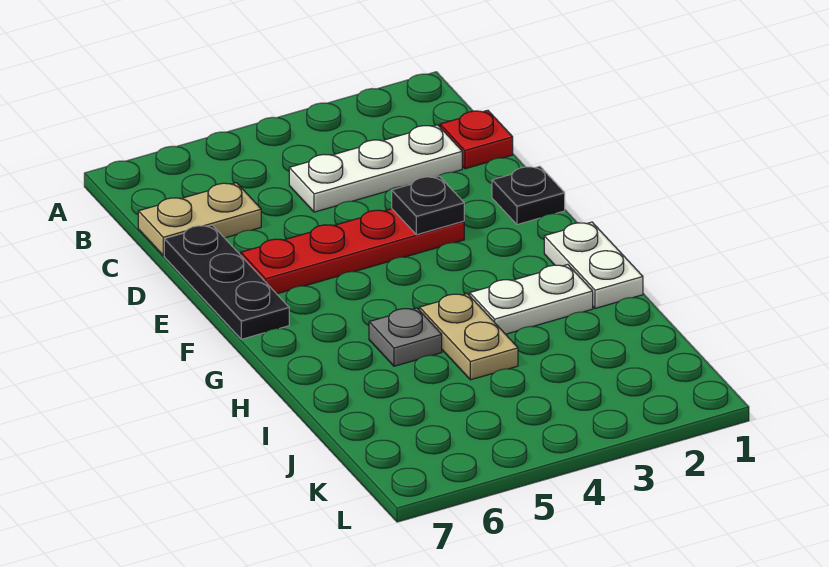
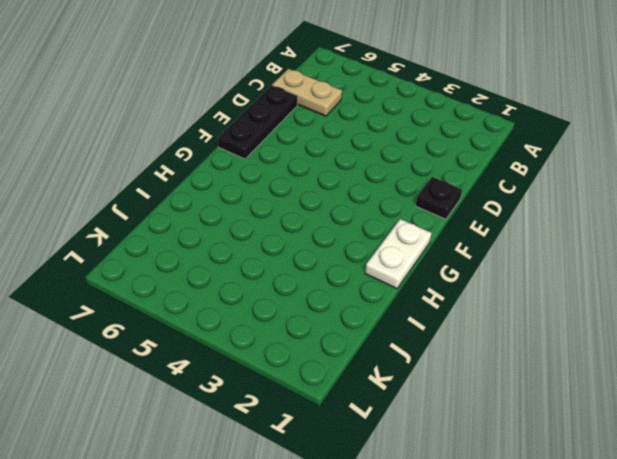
none -> red plate C1 level 1
none -> white plate C2:C4 level 1

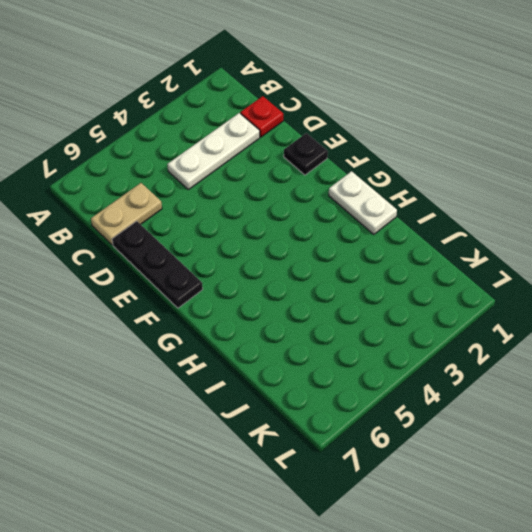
none -> red plate E3:E6 level 1
none -> white plate H2:H3 level 1

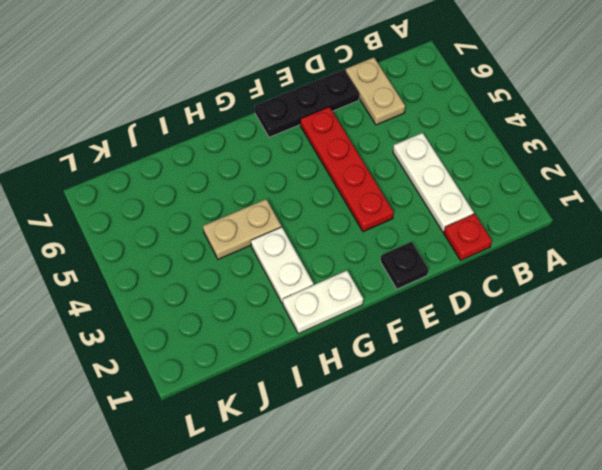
none -> grey plate H5 level 1
none -> black plate E3 level 2

